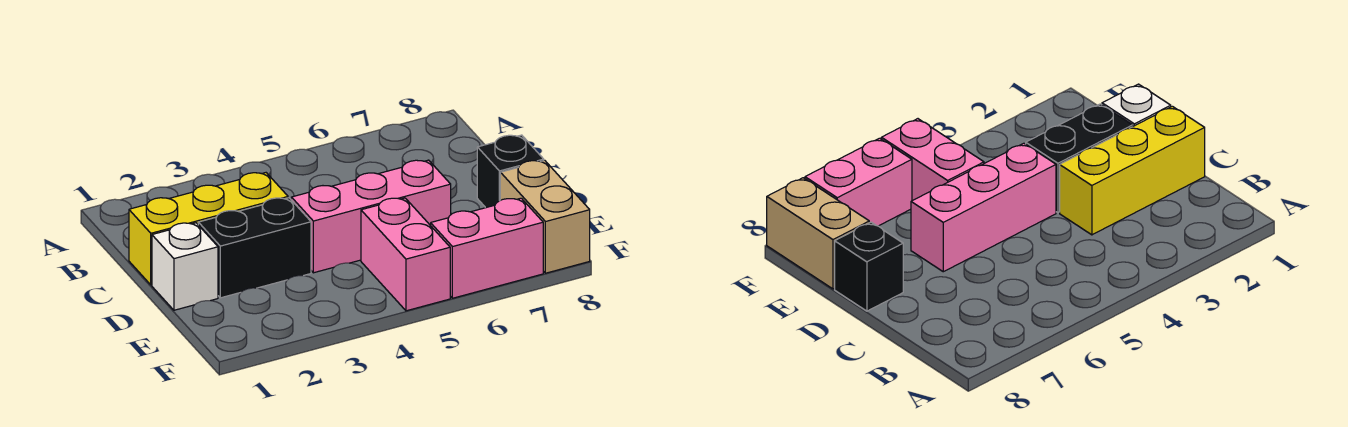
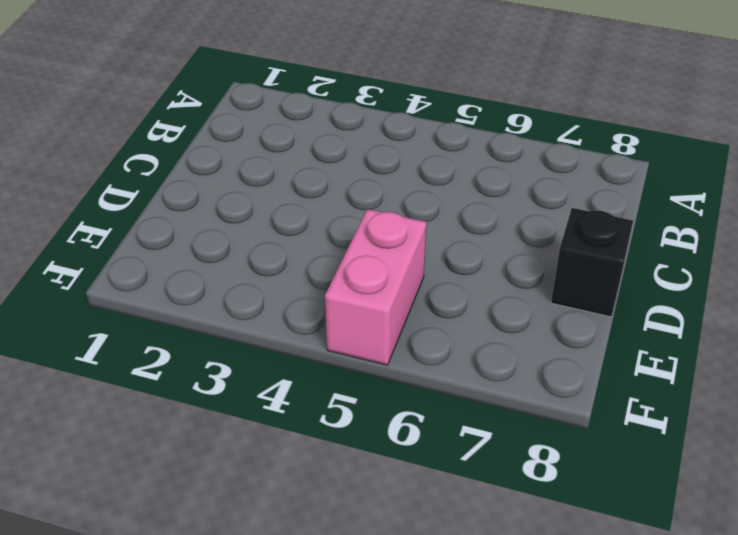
none -> yellow brick C1:C3 level 1
none -> white brick D1 level 1

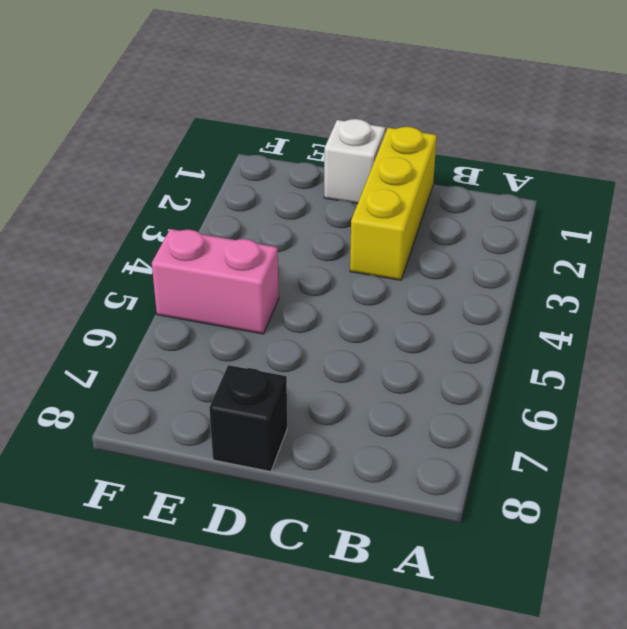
none -> black brick D2:D3 level 1
none -> pink brick D4:D6 level 1

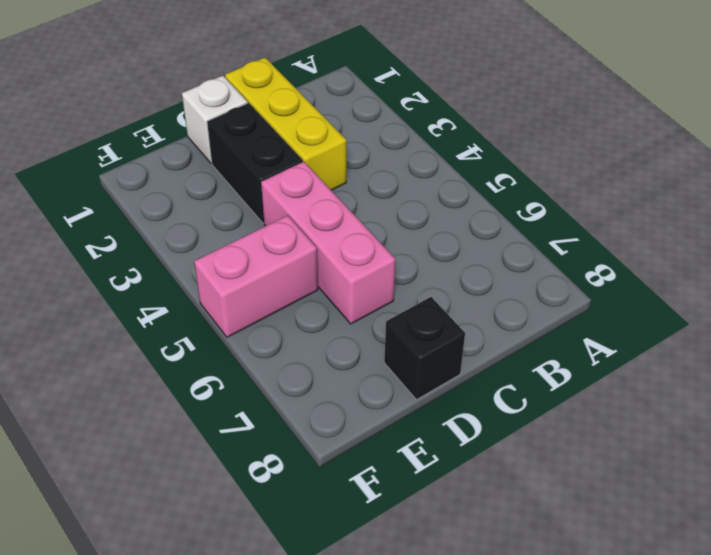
none -> tan brick E8:F8 level 1
none -> pink brick F6:F7 level 1

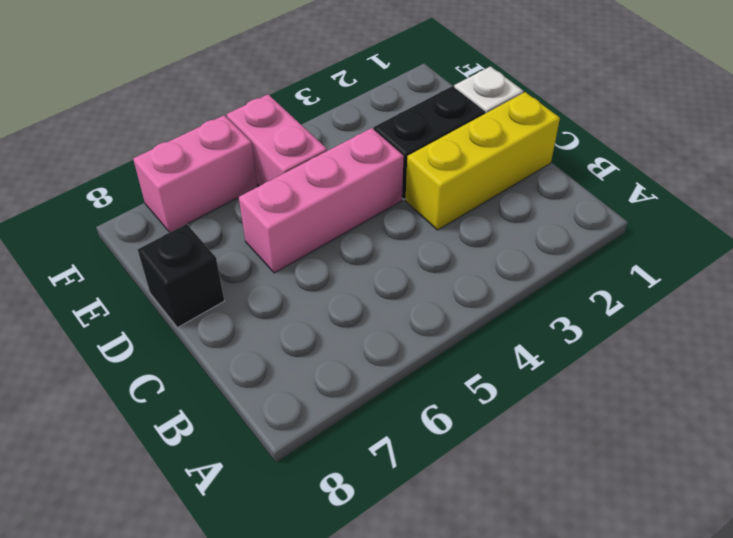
none -> tan brick E8:F8 level 1

